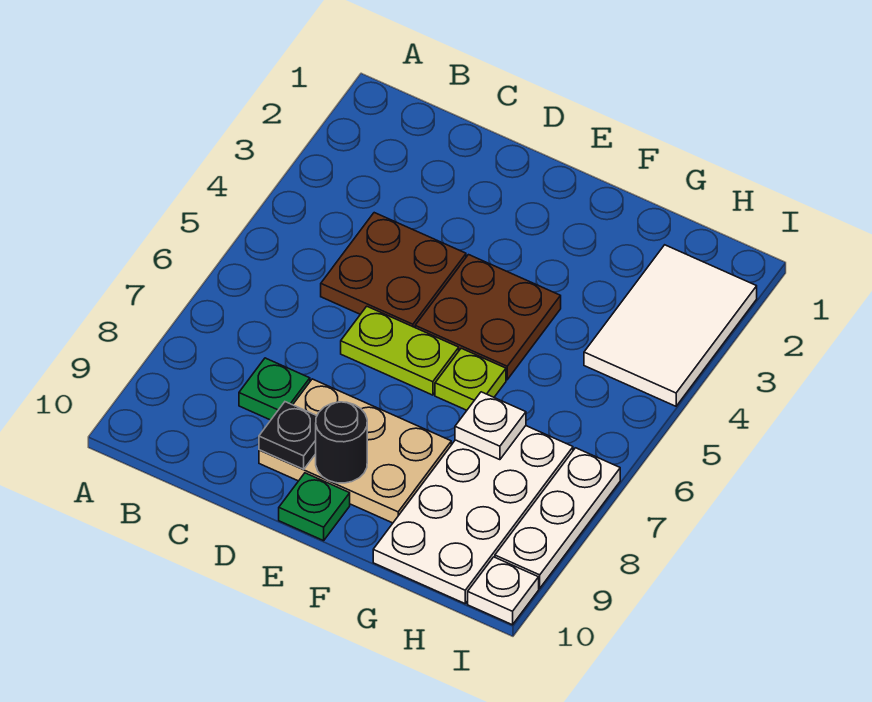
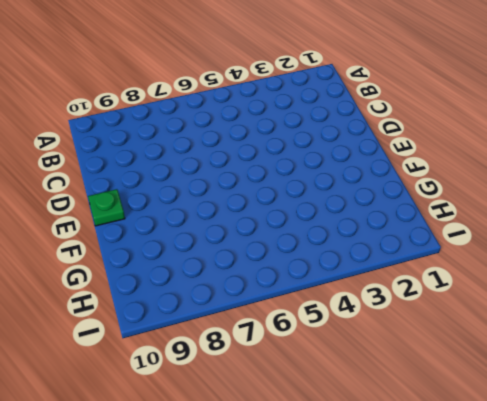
none -> brown plate C4:D5 level 1
none -> green plate C8 level 1
none -> lime plate D6:E6 level 1

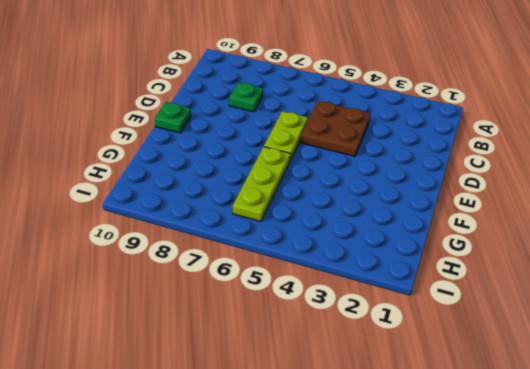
lime plate F6:H6 level 1 -> lime plate F6 level 1
none -> tan plate D8:F9 level 1
none -> brown plate E4:F5 level 1
none -> white plate G7:H10 level 1

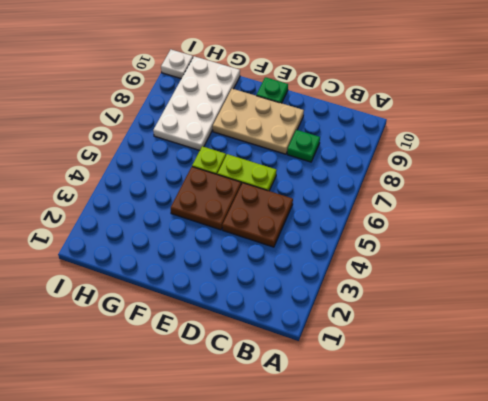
none -> white tile H2:I4 level 1
none -> white plate I7:I9 level 1
none -> black plate D9 level 2

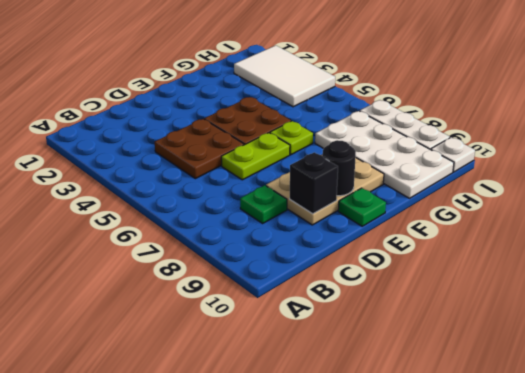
black brick D9 level 2 -> black plate D9 level 2
none -> white plate G7 level 2

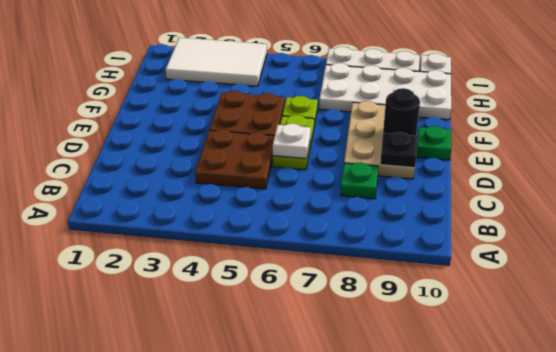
white plate D6 level 2 -> white plate G7 level 2

